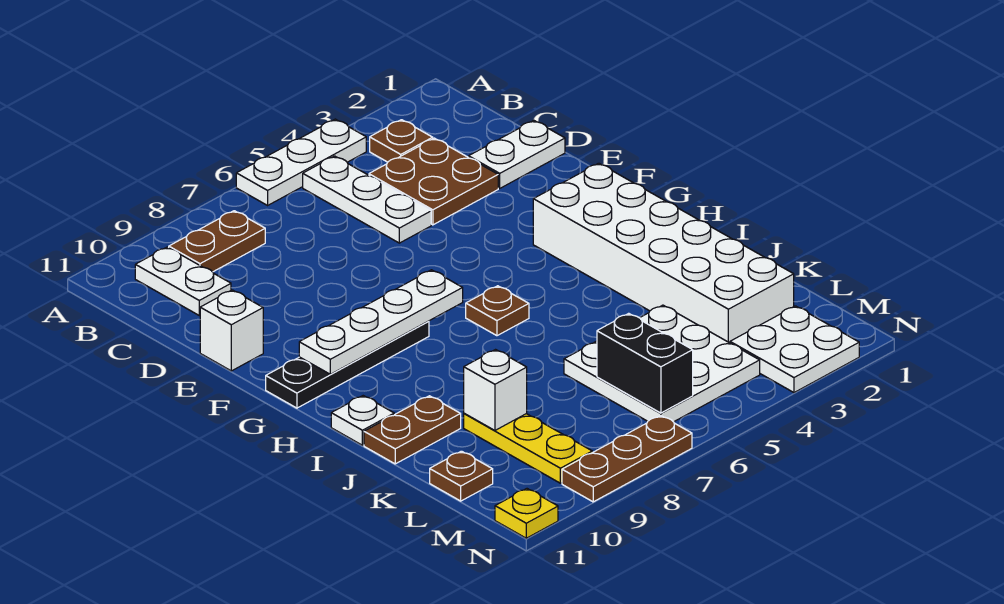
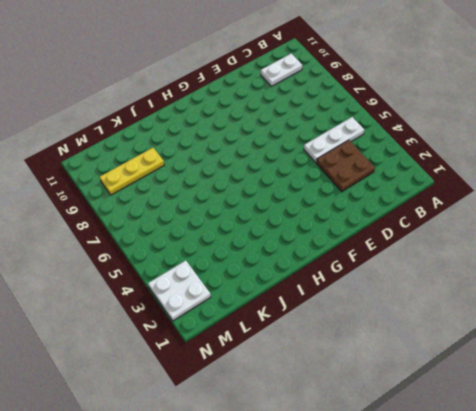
none -> white plate A4:A6 level 1
none -> brown plate B3 level 1
none -> brown plate B8:B9 level 1

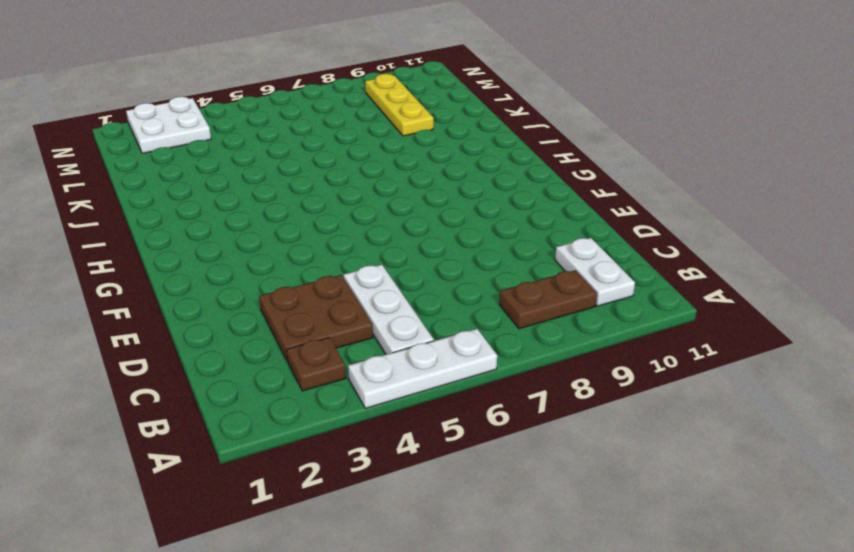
none -> white plate D1:D2 level 1
none -> white brick E11 level 1
none -> white brick G2:L3 level 1

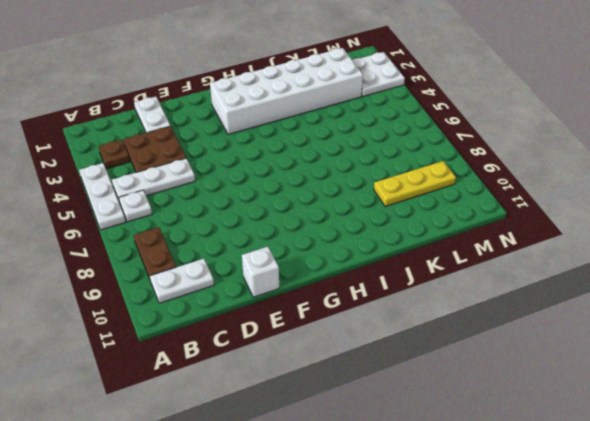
white plate B6 level 1 -> white plate I11 level 1
none -> black plate G8:G11 level 1
none -> brown plate H6 level 1
none -> brown plate J10:J11 level 1

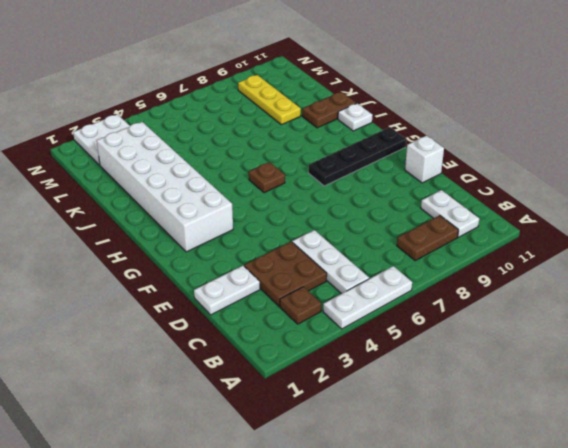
none -> white plate K4:M6 level 1
none -> brown plate L11 level 1
none -> brown plate N7:N9 level 1

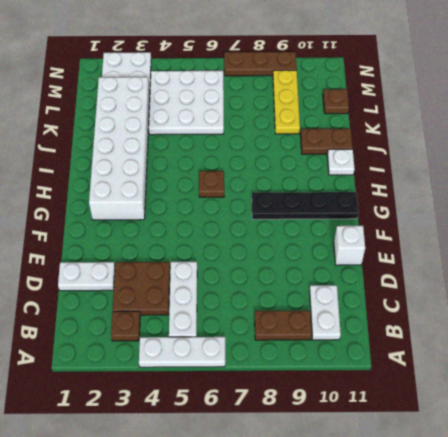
none -> yellow plate N11 level 1
none -> white plate G7:G10 level 2
none -> white brick K9 level 2

